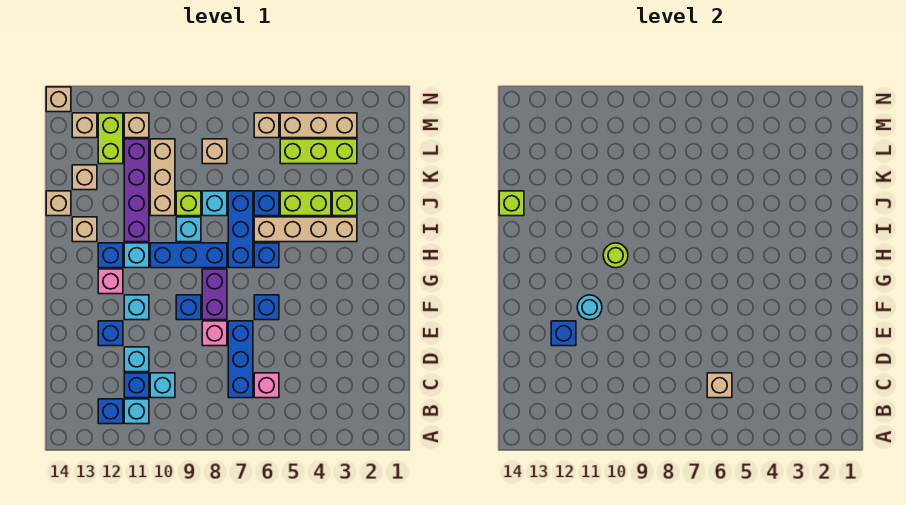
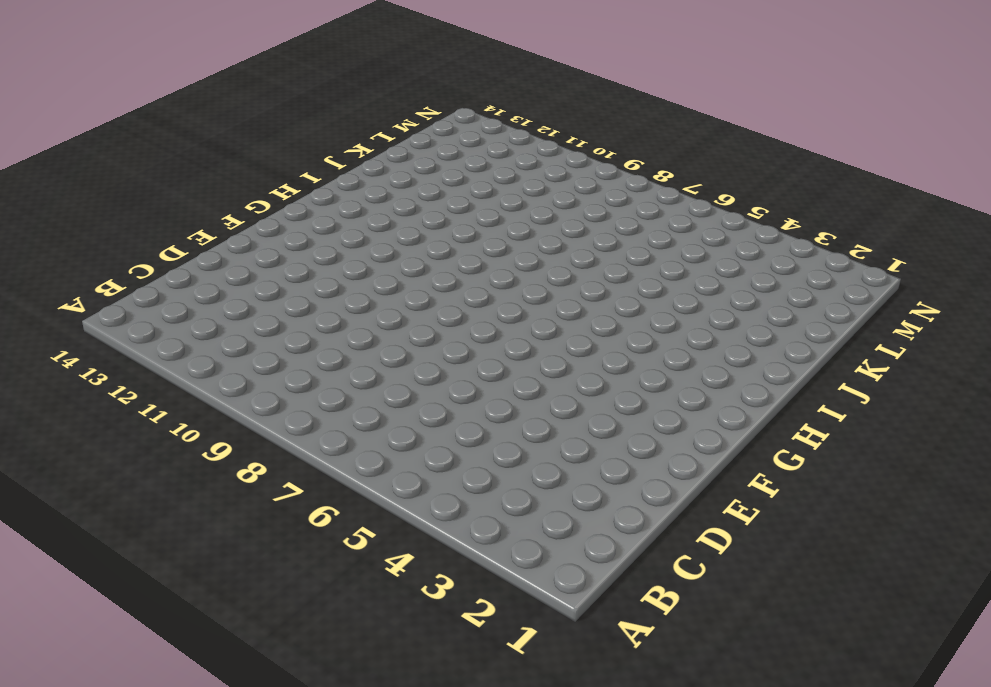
none -> cyan brick B11 level 1
none -> blue brick B12 level 1
none -> pink brick C6 level 1
none -> blue brick C7:E7 level 1

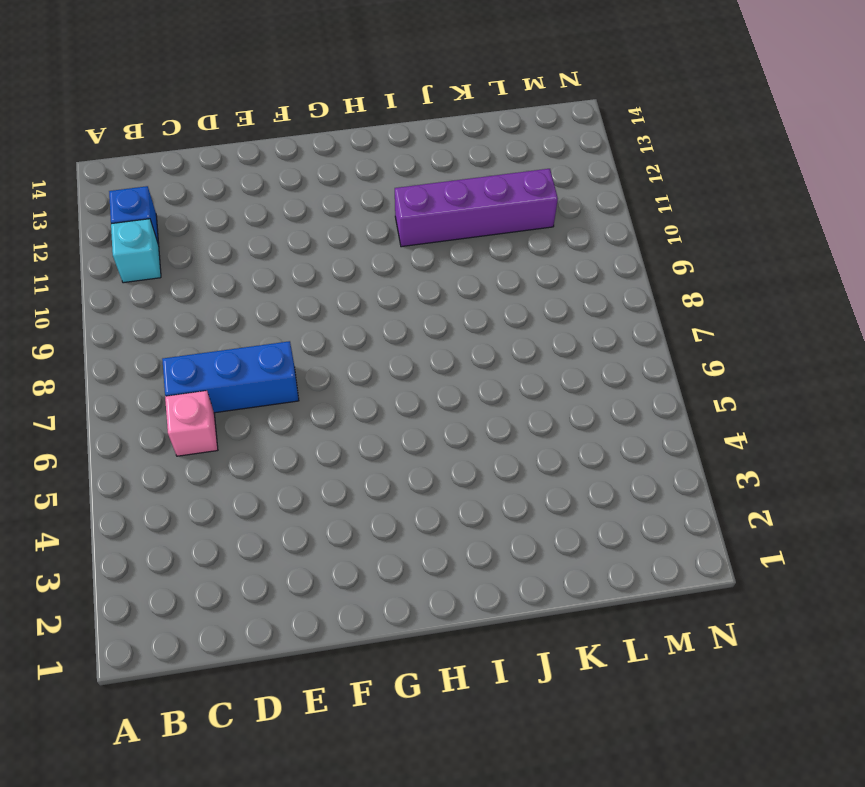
none -> cyan brick C10 level 1
none -> blue brick C11 level 1
none -> cyan brick D11 level 1
none -> pink brick E8 level 1

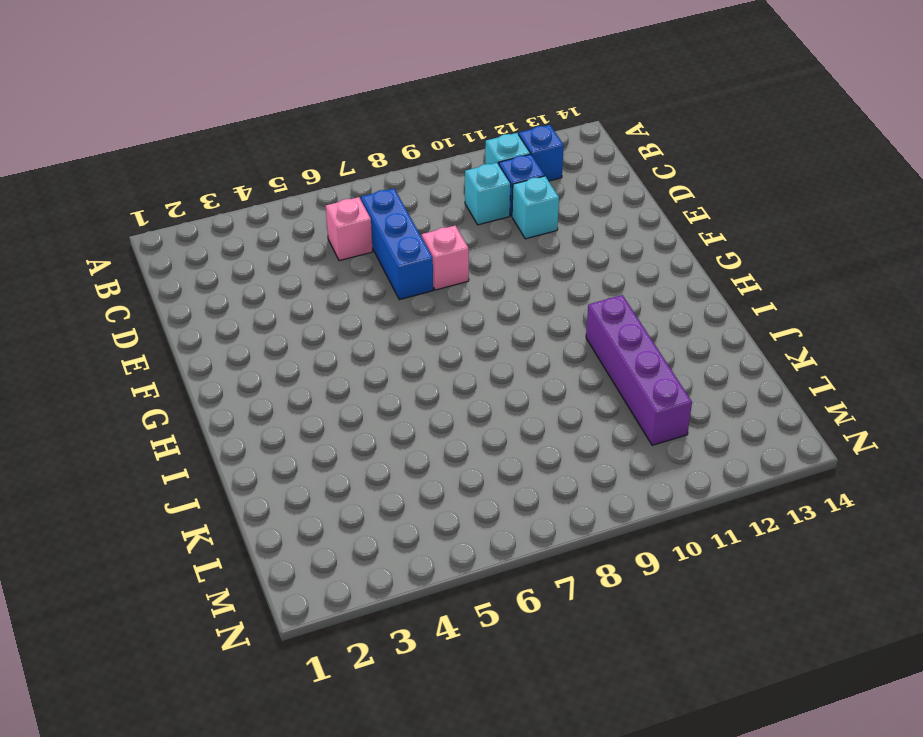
none -> blue brick E12 level 1
none -> blue brick F6 level 1
none -> purple brick F8:G8 level 1
none -> blue brick F9 level 1

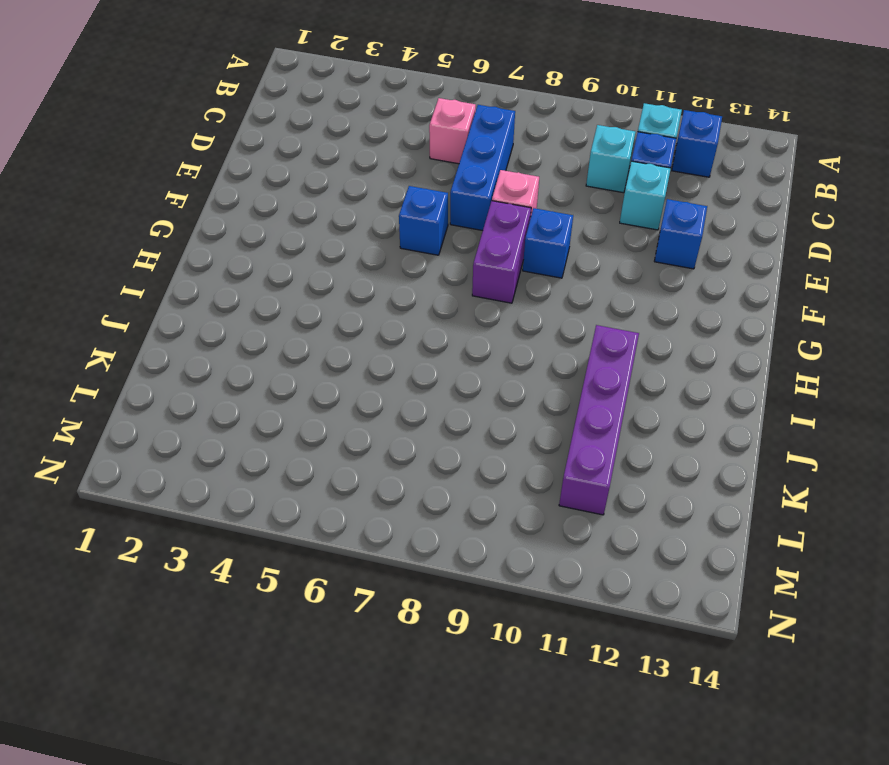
none -> cyan brick F11 level 1
none -> pink brick G12 level 1
none -> blue brick H6 level 1
none -> blue brick H7:J7 level 1

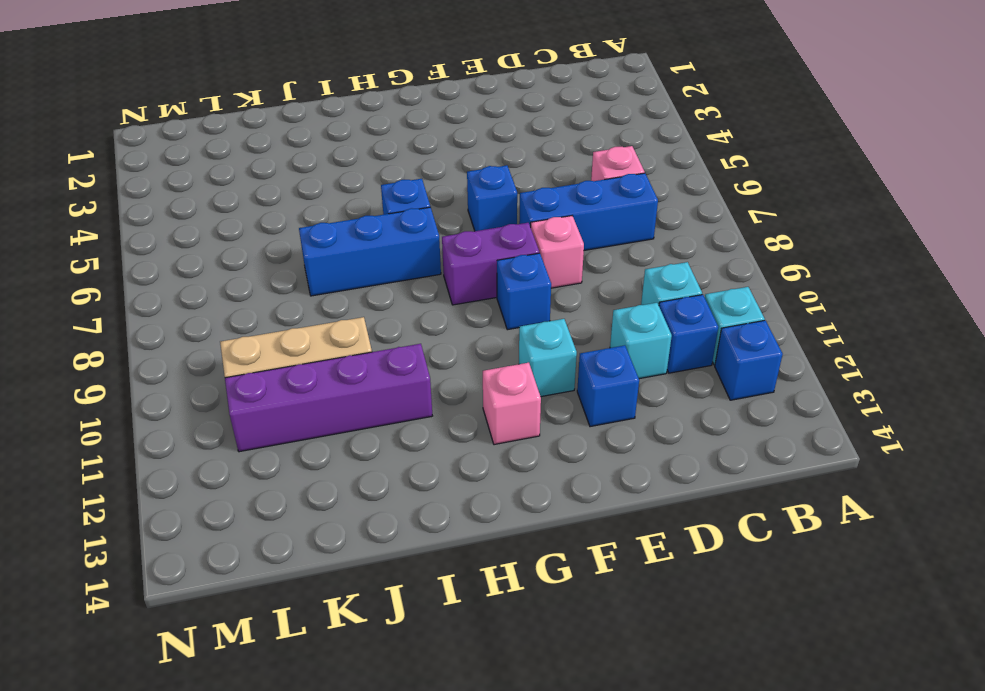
none -> blue brick H8:H10 level 1
none -> cyan brick H11 level 1
none -> blue brick H12 level 1
none -> tan brick I3:I6 level 1

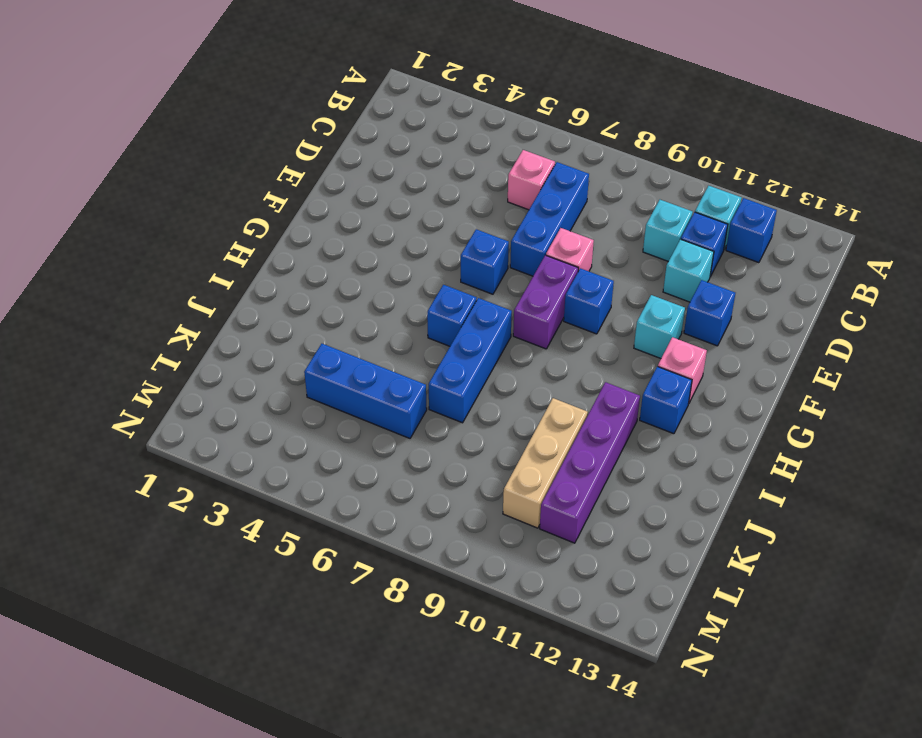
blue brick K4:K6 level 1 -> blue brick H8:H10 level 1
none -> cyan brick H11 level 1
none -> tan brick I3:I6 level 1
none -> cyan brick I9 level 1
none -> tan brick I13 level 1

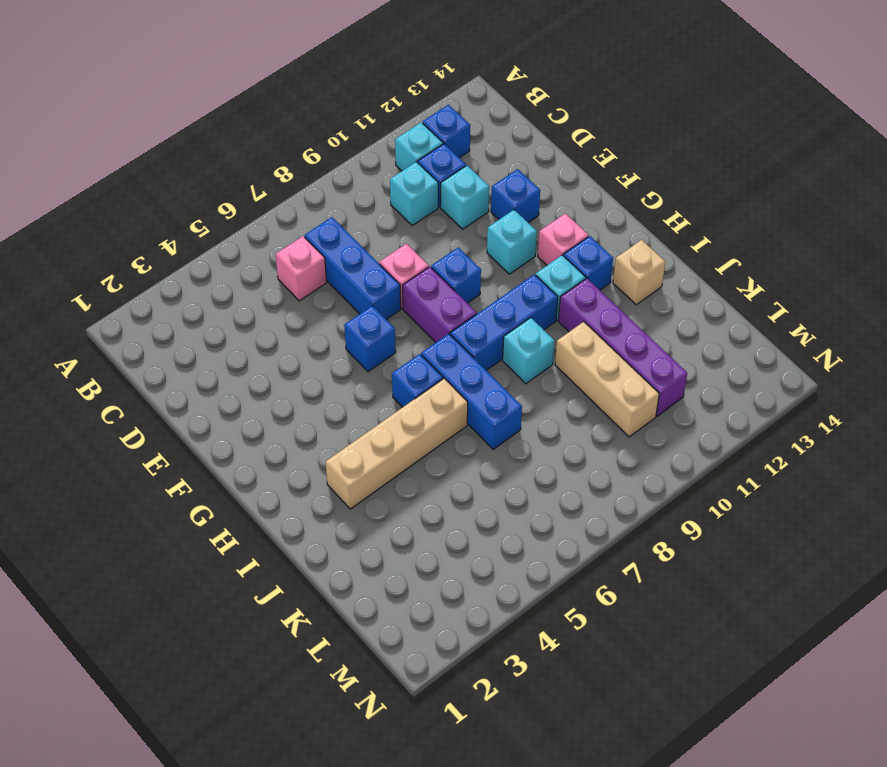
none -> lime brick J3 level 1
none -> lime brick J4:J5 level 1
none -> blue brick J6 level 1
none -> cyan brick J8 level 1

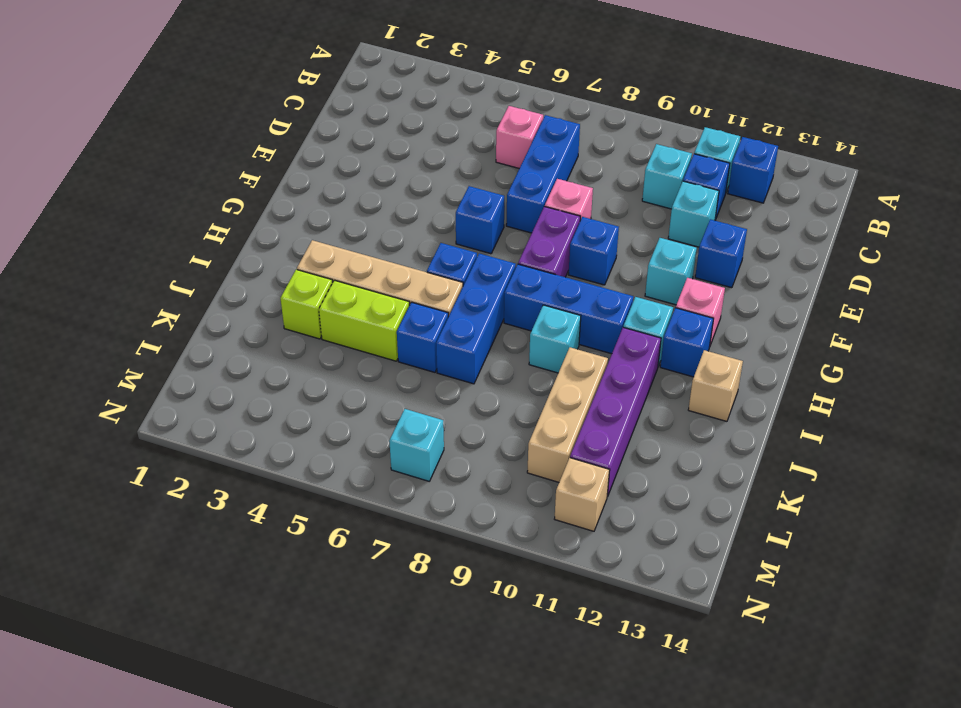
cyan brick M7 level 1 -> cyan brick J8 level 1
none -> lime brick J9 level 1
none -> tan brick J14 level 1
none -> tan brick K13 level 1
none -> lime brick L3:L5 level 1

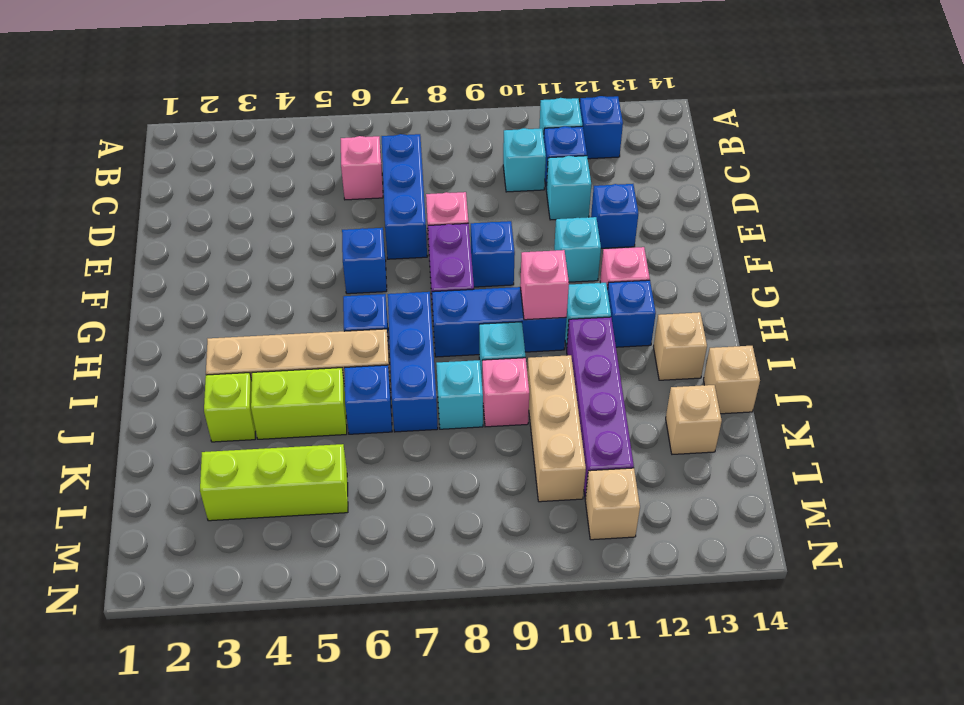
pink brick H10 level 2 -> lime round brick H10 level 2
pink brick J9 level 1 -> lime brick J9 level 1
none -> tan brick L8 level 1
none -> lime brick L12:M12 level 1
none -> tan brick M3:M5 level 1
none -> tan brick M6 level 1

